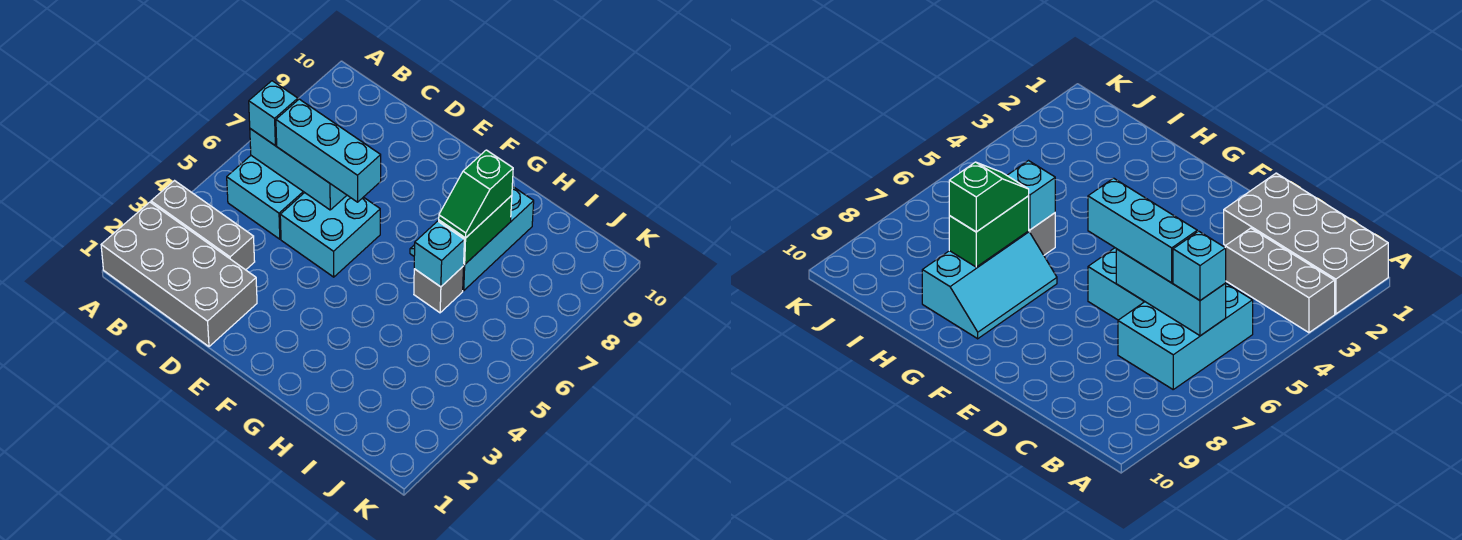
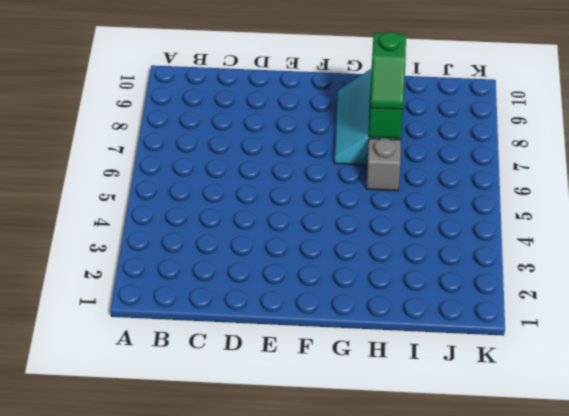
none -> grey brick A1:D2 level 1
none -> grey brick A3:C3 level 1
none -> cyan brick B5:C7 level 1

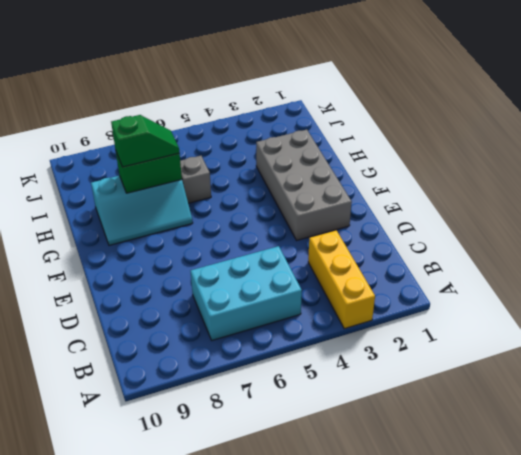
yellow brick A3:C3 level 1 -> grey brick A3:C3 level 1
grey brick E2:H3 level 1 -> grey brick A1:D2 level 1
none -> cyan brick D5:E6 level 1
none -> cyan brick B6:D6 level 2
none -> cyan brick H6 level 2

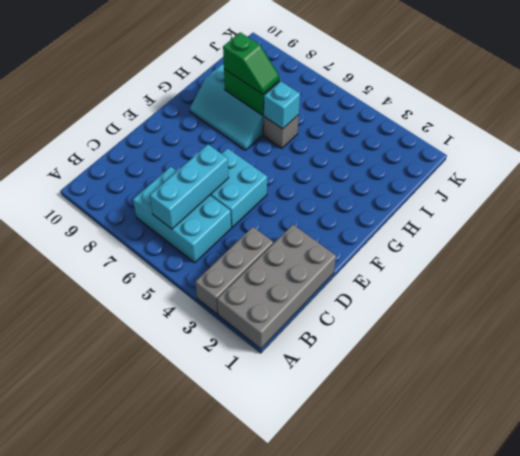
none -> cyan brick B6 level 3
none -> cyan brick C6:E6 level 3

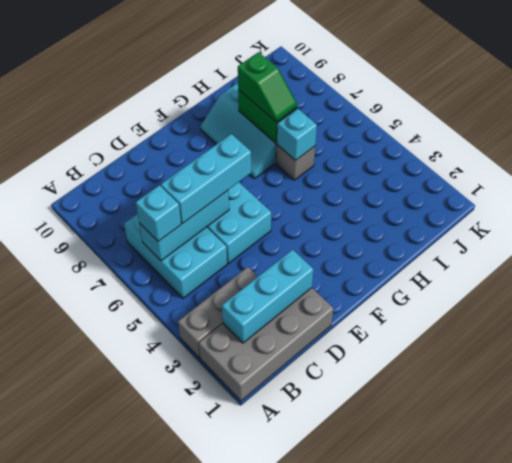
cyan brick B2:D2 level 2 -> none

